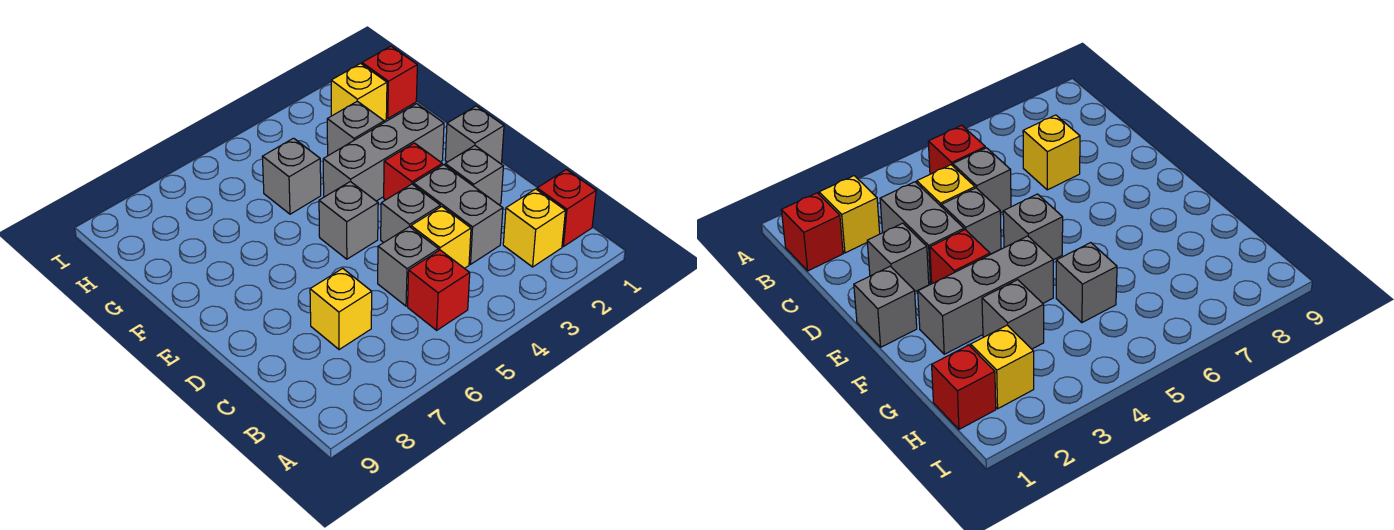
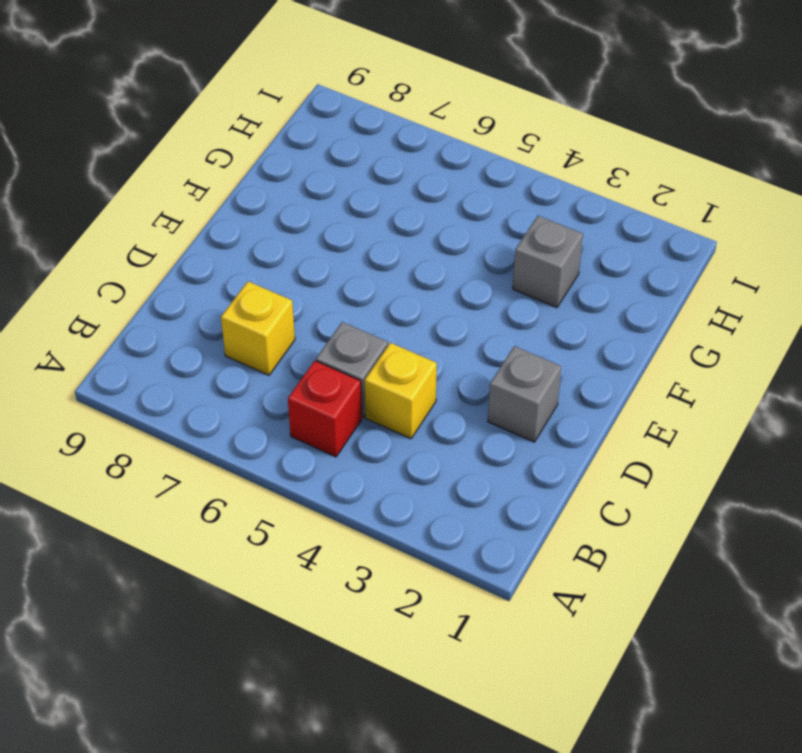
none -> red brick B1 level 1
none -> yellow brick B2 level 1
none -> grey brick C3:D3 level 1

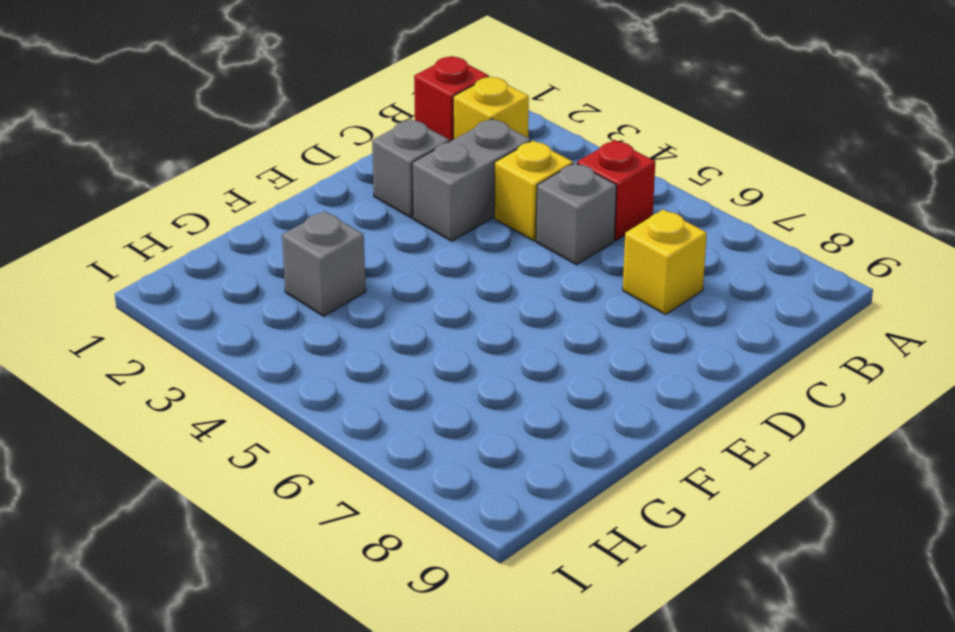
none -> grey brick D4 level 1
none -> grey brick E1 level 1
none -> red brick E3 level 1

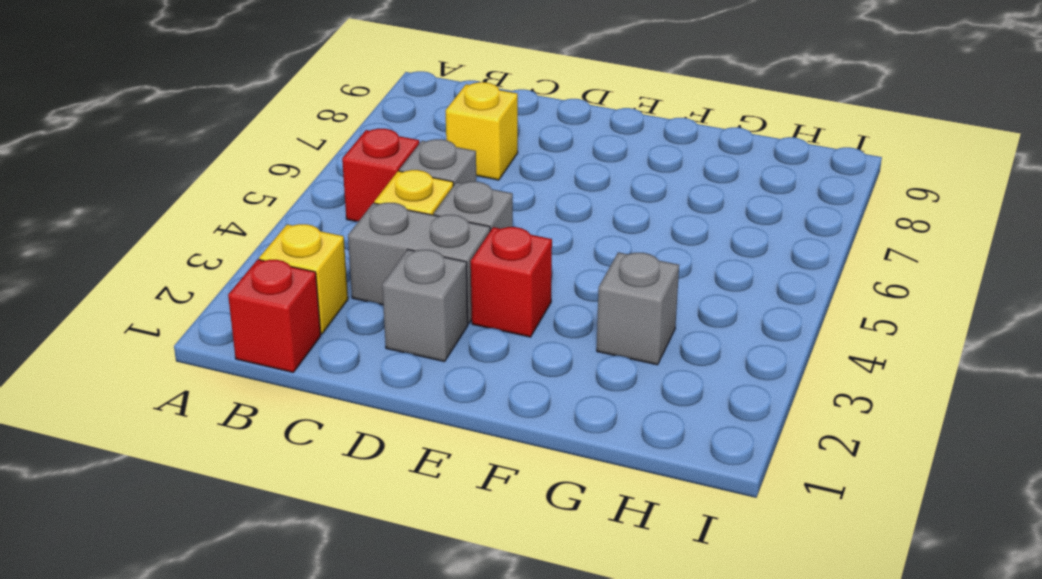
none -> grey brick E1 level 1
none -> grey brick E5 level 1
none -> grey brick F2:F4 level 1

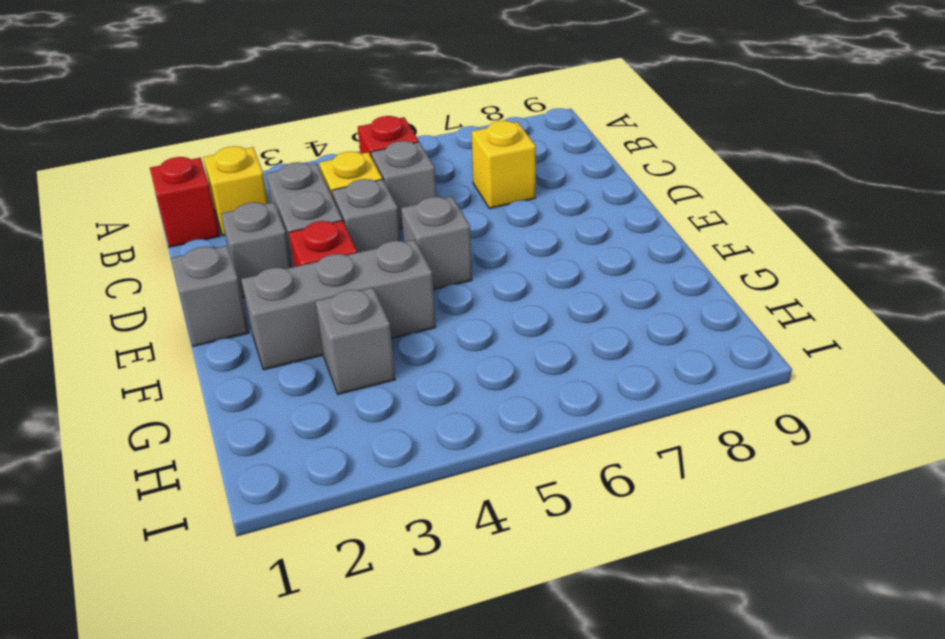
none -> grey brick G5 level 1
none -> red brick H1 level 1
none -> yellow brick H2 level 1

